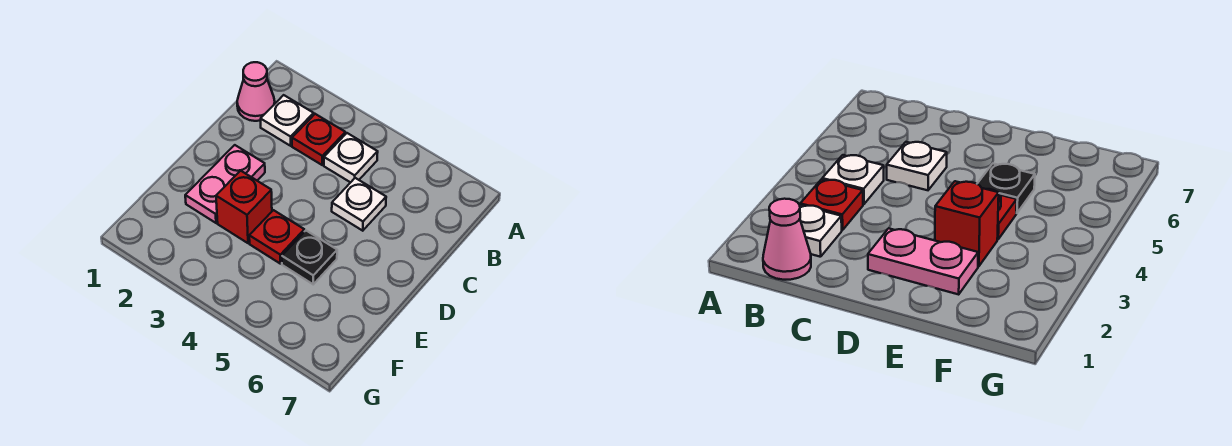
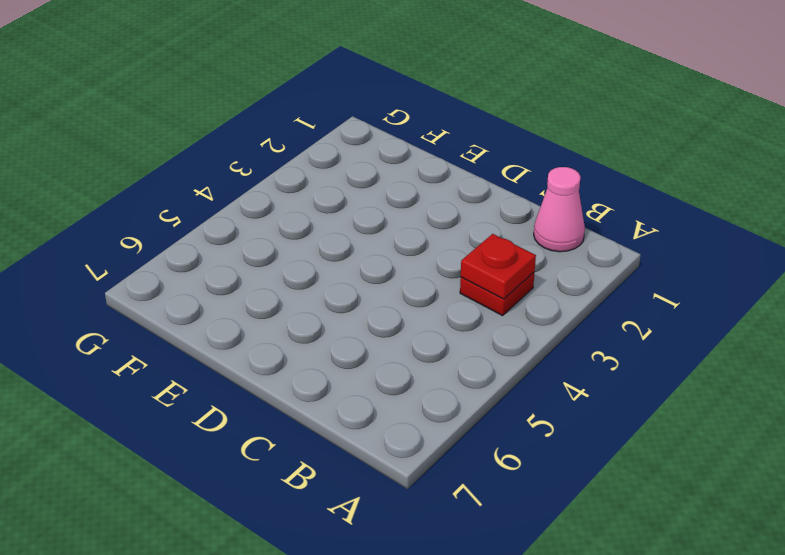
red plate B3 level 2 -> red plate E4 level 1
none -> white plate B2 level 1
none -> white plate B4 level 1

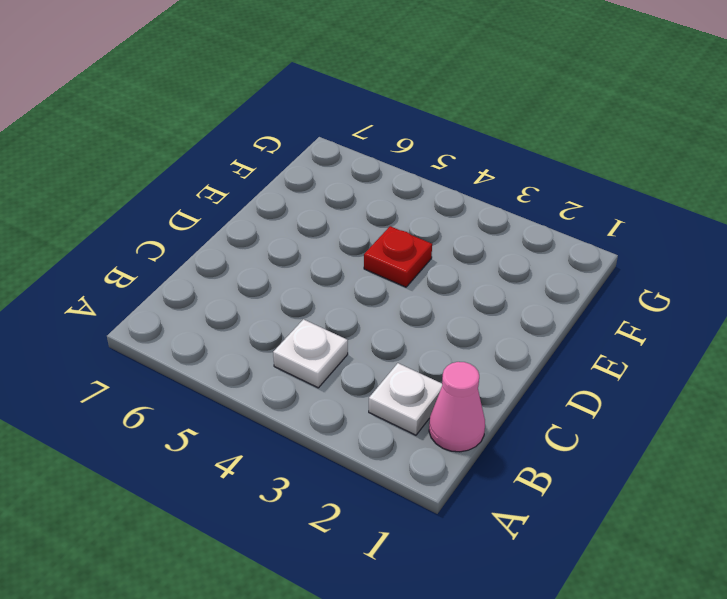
none -> red plate B3 level 1
none -> white plate C5 level 1

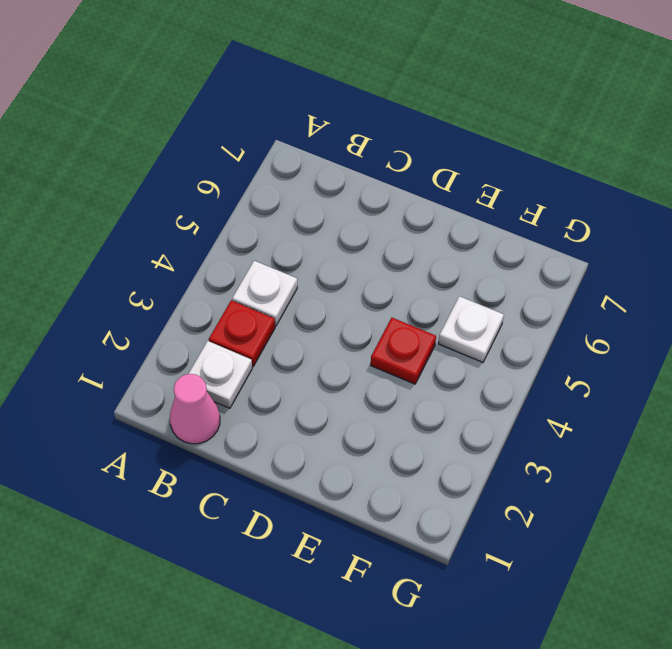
white plate F5 level 1 -> white plate C5 level 1
none -> pink plate D2:E2 level 1
none -> red brick E3 level 1

